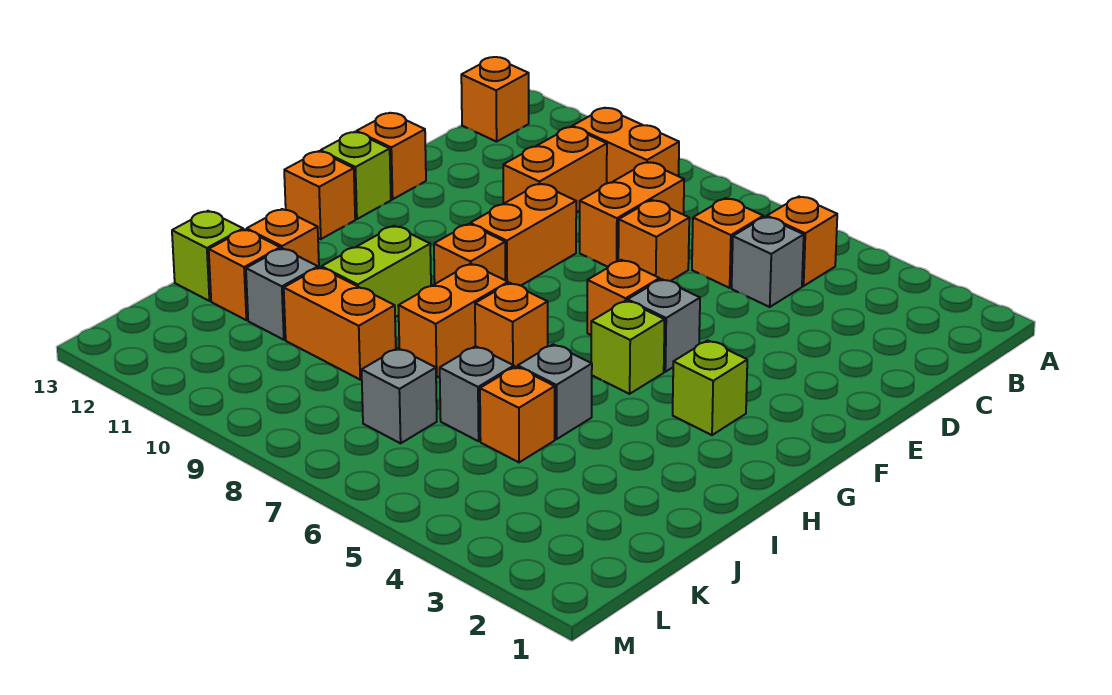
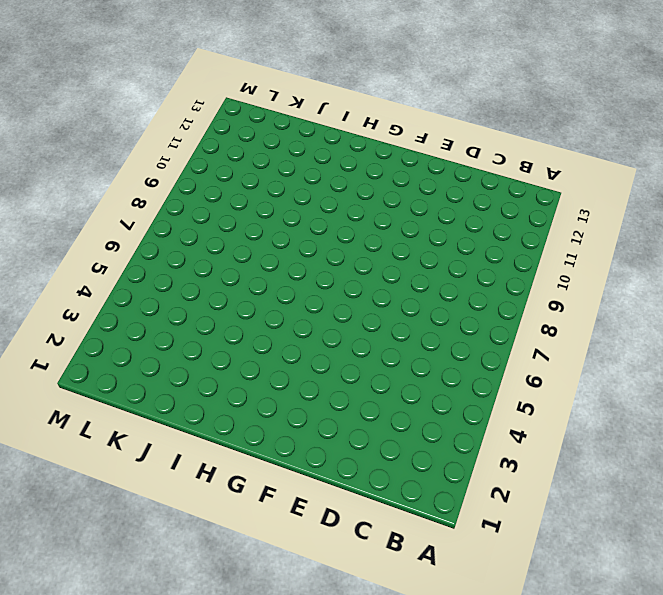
none -> orange brick B5 level 1
none -> orange brick B9:B10 level 1
none -> orange brick B13 level 1

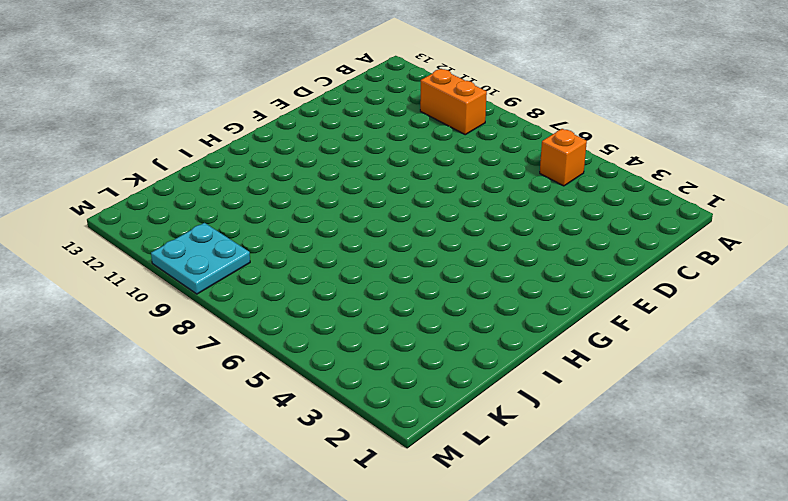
cyan plate L9:M10 level 1 -> none
none -> orange brick B13 level 1
none -> grey brick C5 level 1
none -> orange brick C6 level 1

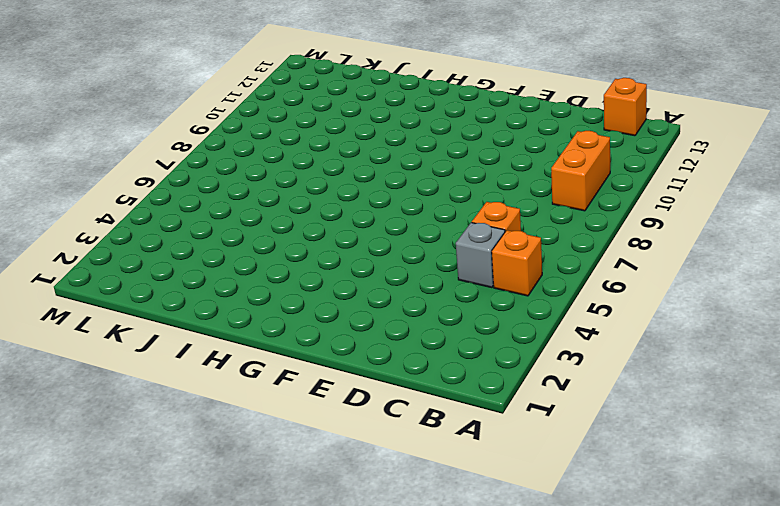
none -> orange brick C8:D8 level 1
none -> orange brick C10:D10 level 1
none -> orange brick D7 level 1

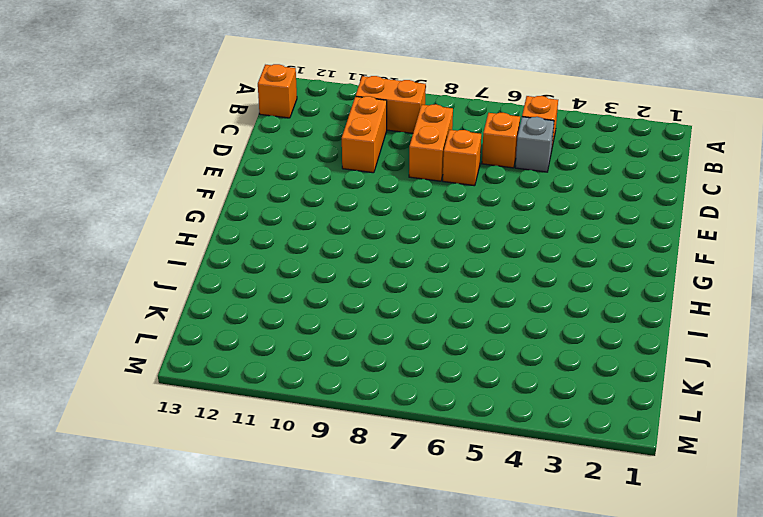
none -> orange brick E9:F9 level 1
none -> orange brick E13 level 1
none -> grey brick F5 level 1

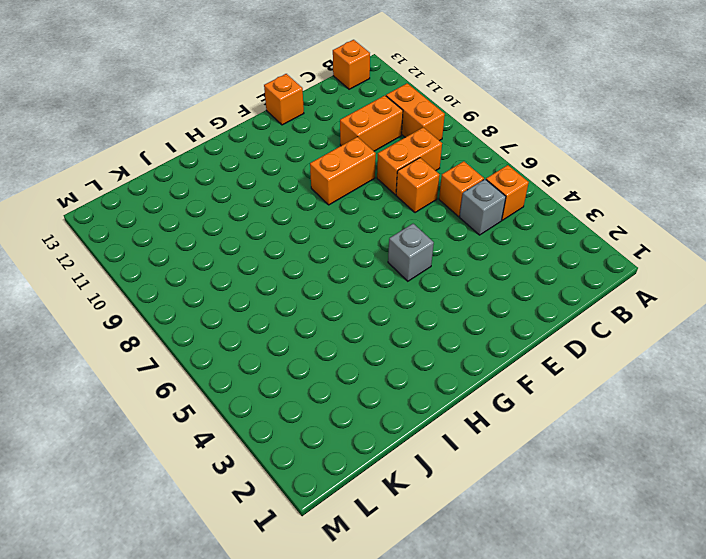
none -> orange brick F6 level 1
none -> lime brick F13 level 1
none -> lime brick G3 level 1

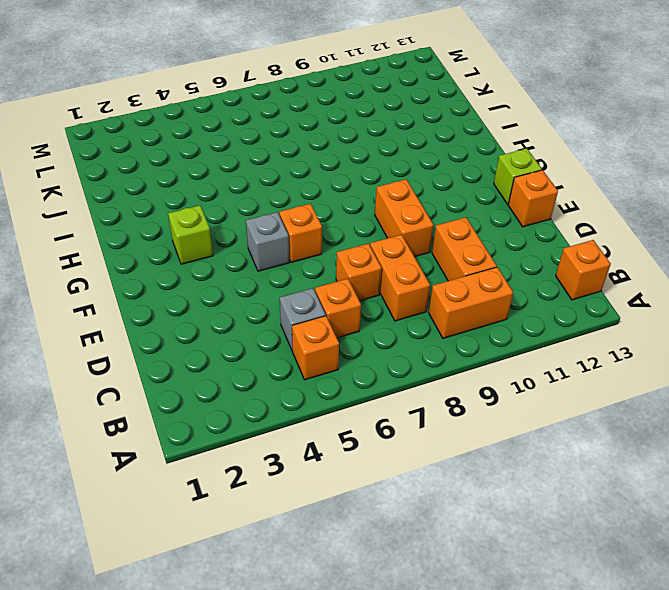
none -> lime brick G5 level 1
none -> orange brick G9 level 1
none -> orange brick G13 level 1

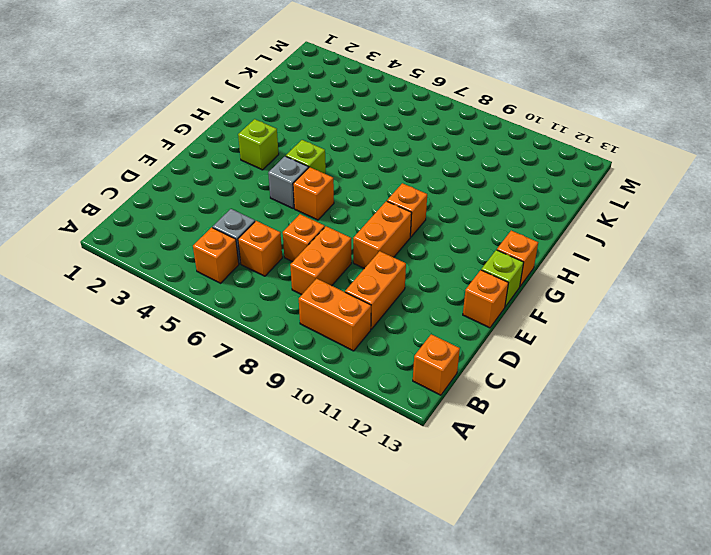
none -> orange brick H7 level 1
none -> orange brick H8:I8 level 1
none -> lime brick H10:I10 level 1

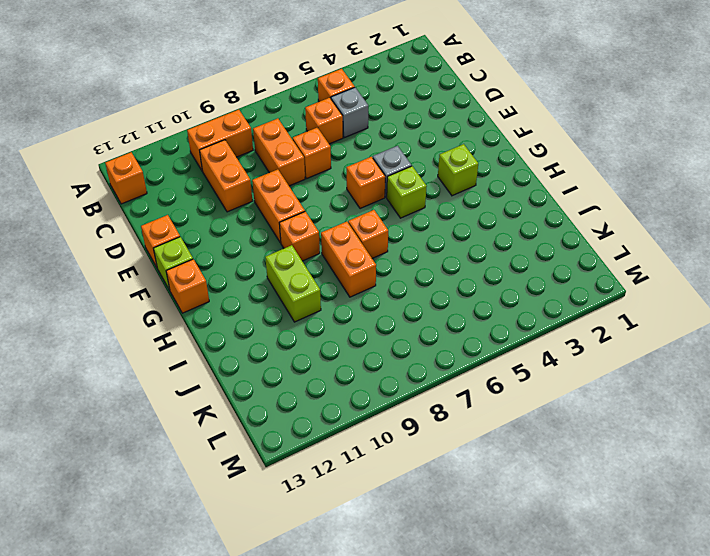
none -> grey brick I5 level 1
none -> orange brick I12 level 1
none -> orange brick J5 level 1

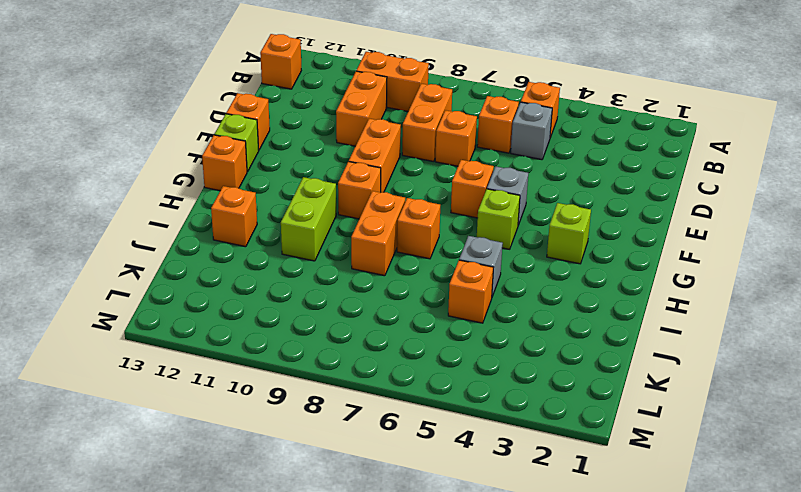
none -> grey brick J6 level 1
none -> orange brick J9:J10 level 1
none -> grey brick J11 level 1

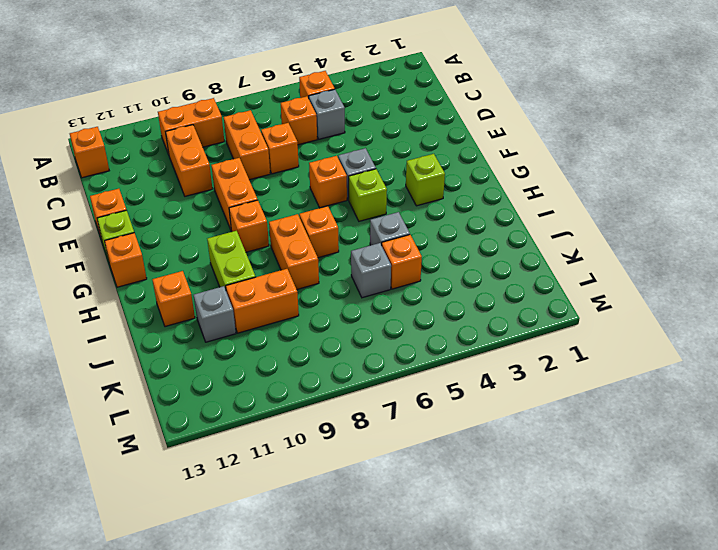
none -> orange brick J12 level 1
none -> lime brick J13 level 1
none -> grey brick K7 level 1

